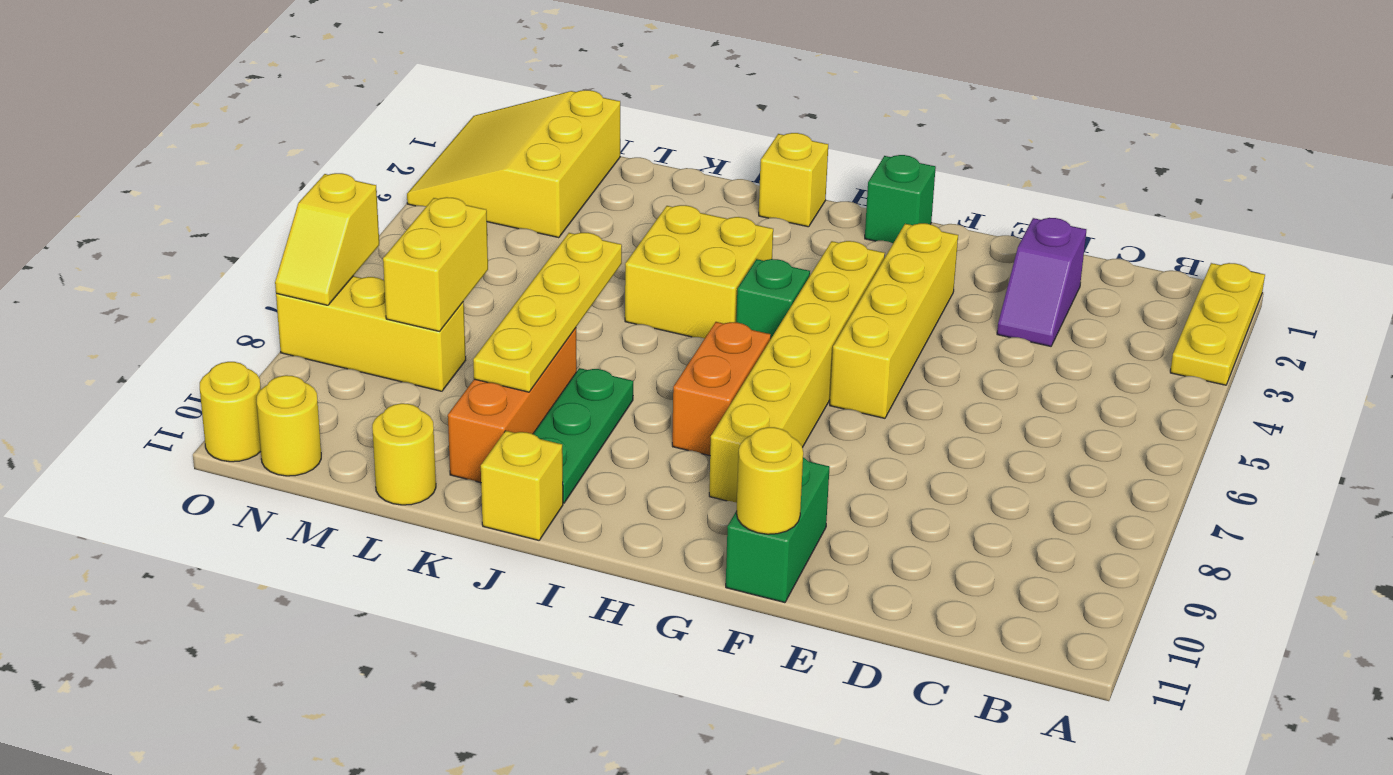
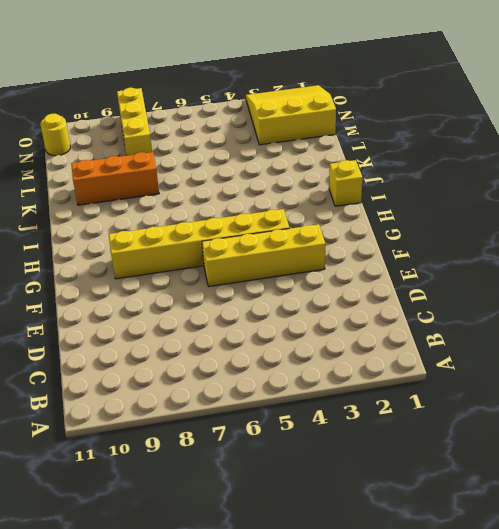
none -> yellow plate A1:A3 level 1
none -> purple slope D2:D3 level 1 top 2
none -> green brick F10:F11 level 1

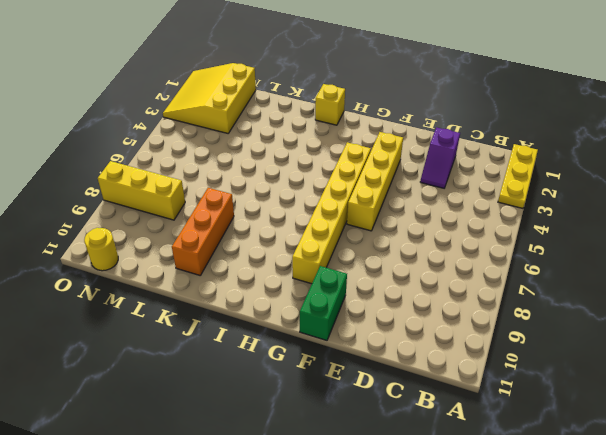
none -> green brick G1 level 1
none -> green brick H5 level 1
none -> orange brick H7:H8 level 1

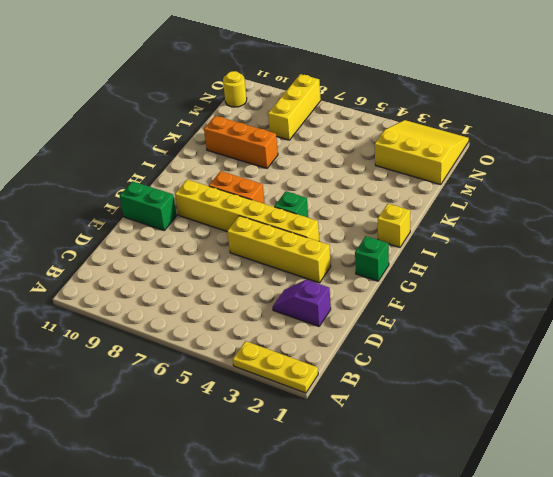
none -> yellow brick I4:J5 level 1
none -> green plate J8:J10 level 1
none -> yellow brick J11 level 1

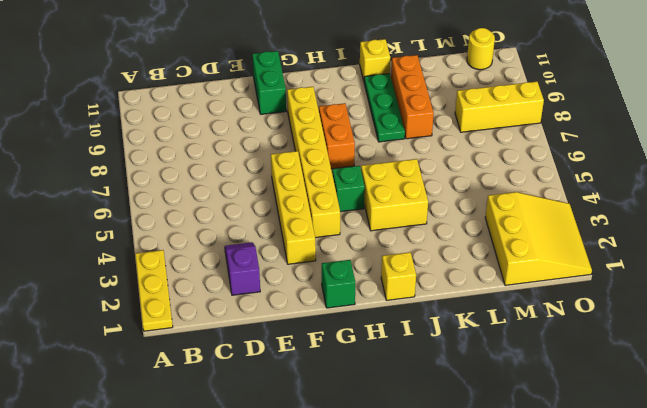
none -> yellow round brick L11 level 1
none -> yellow round brick O11 level 1
none -> yellow round brick F11 level 2

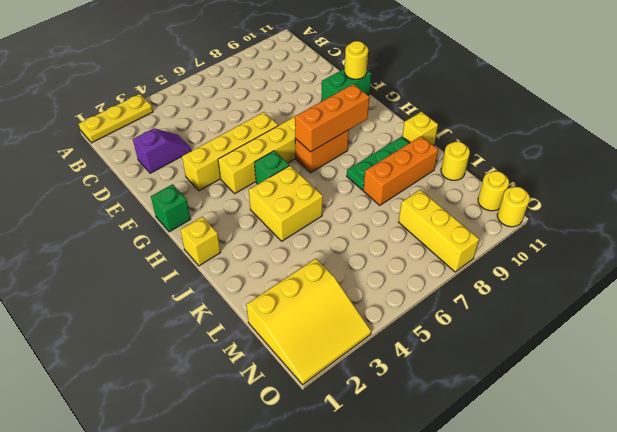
orange brick H7:H9 level 2 -> none
none -> yellow plate K6:K9 level 2
none -> yellow brick M7:M8 level 2
none -> yellow slope O7:O8 level 2 top 7

